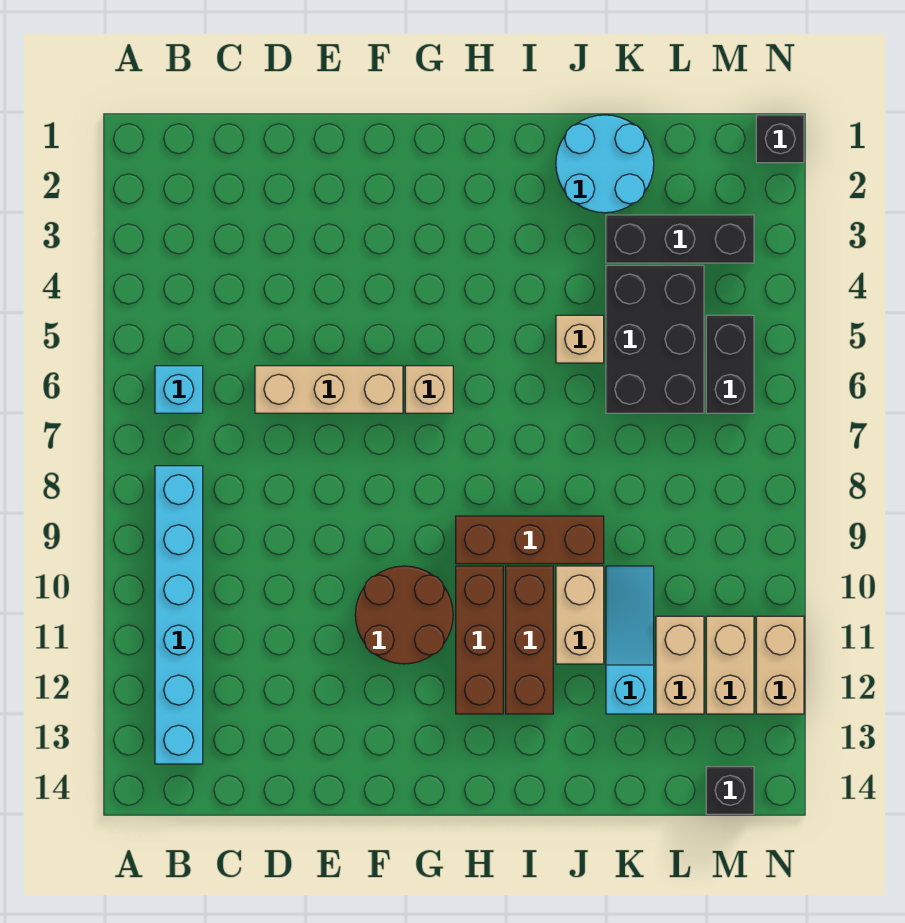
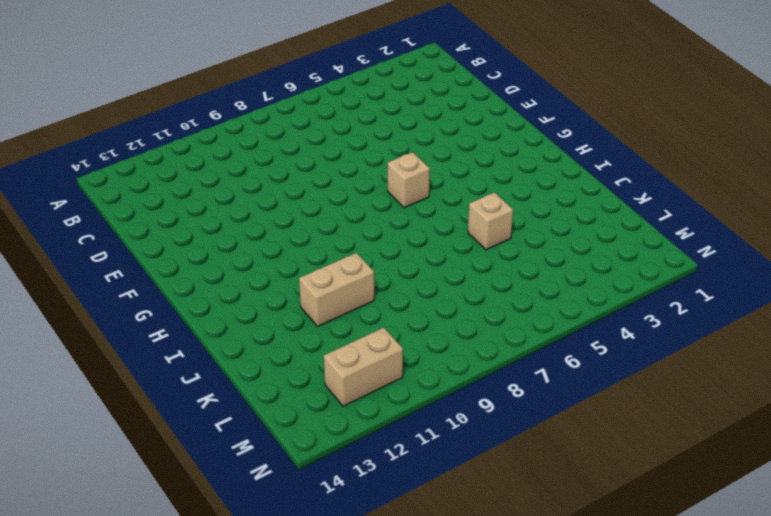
none -> cyan brick B6 level 1
none -> cyan brick B8:B13 level 1
none -> tan brick D6:F6 level 1

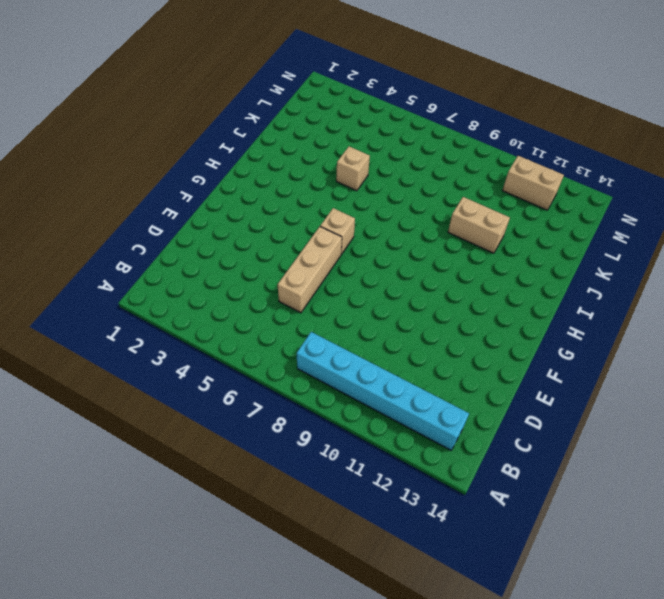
none -> cyan brick B6 level 1
none -> brown round brick F10:G11 level 1
none -> brown brick H9:J9 level 1

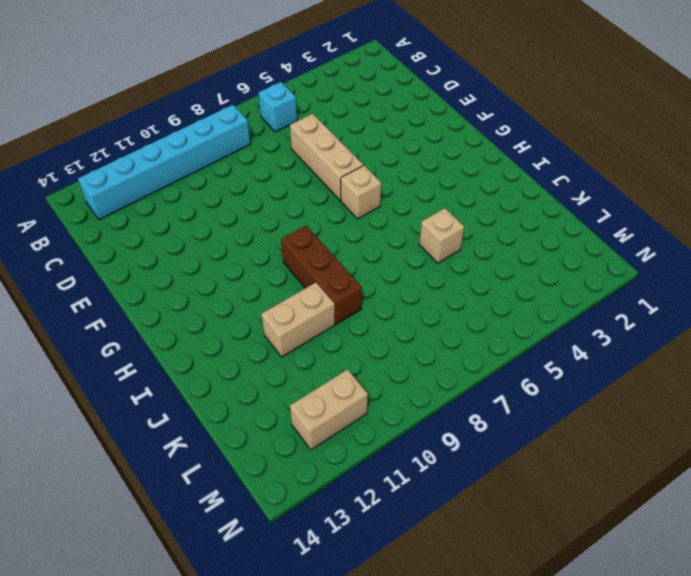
none -> brown round brick F10:G11 level 1
none -> brown brick H10:H12 level 1
none -> brown brick I10:I12 level 1

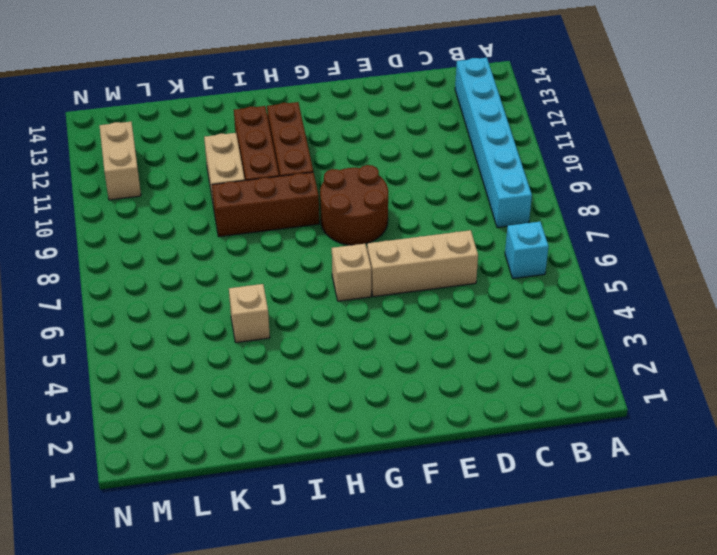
brown round brick F8:G9 level 1 -> brown round brick F10:G11 level 1
none -> cyan round brick J1:K2 level 1
none -> black brick K3:M3 level 1
none -> black brick K4:L6 level 1

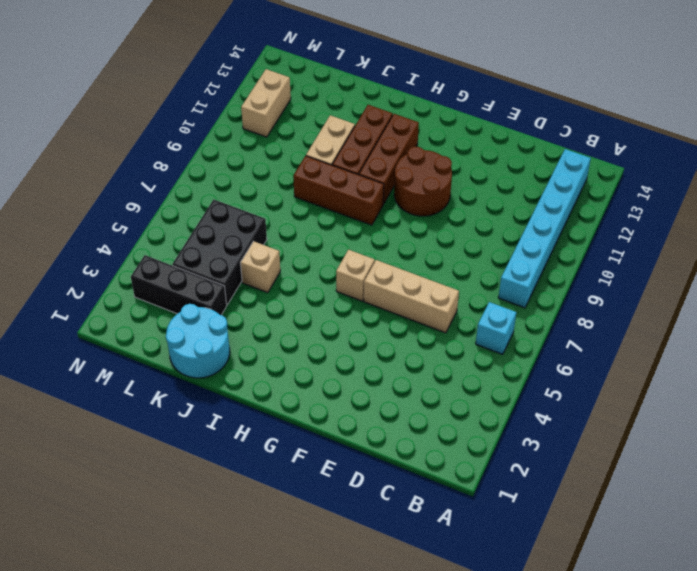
none -> cyan slope K10:K12 level 1 top 12
none -> tan brick L11:L12 level 1
none -> black brick M5:M6 level 1

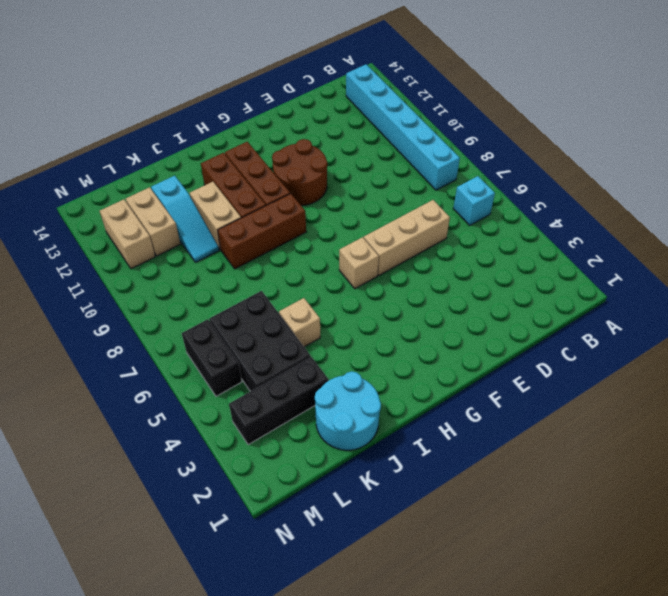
none -> black brick M14 level 1
none -> black brick N1 level 1
none -> tan brick N11:N12 level 1

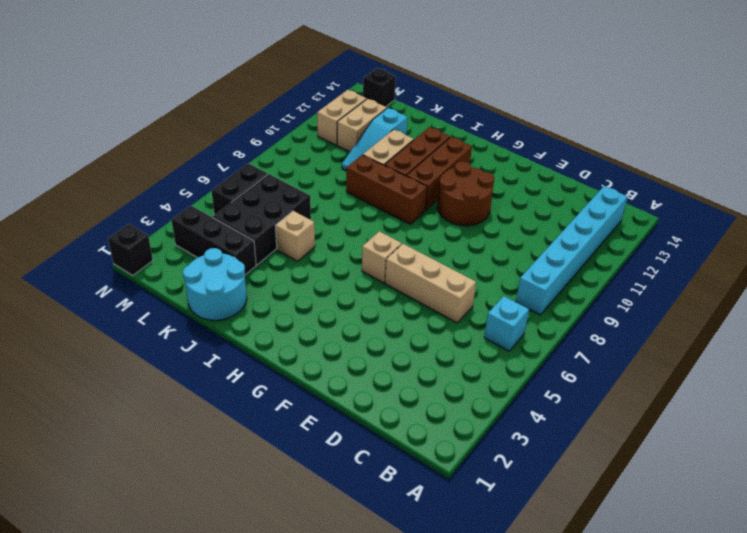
none -> tan brick N11:N12 level 1

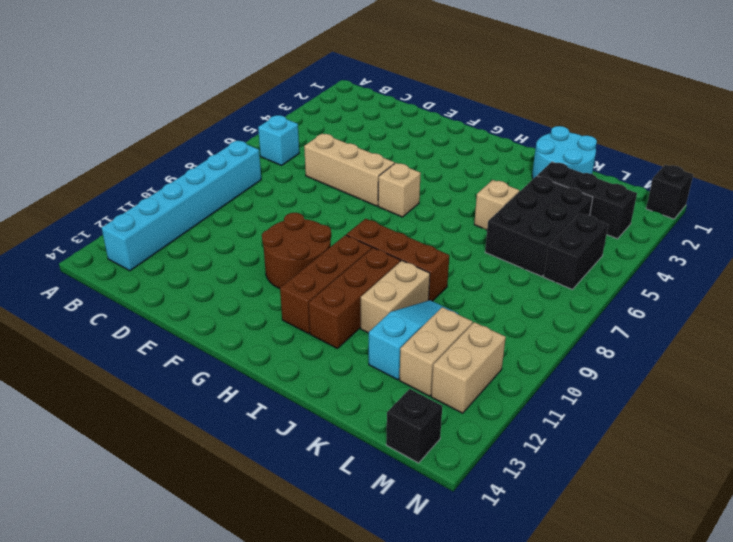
none -> tan brick N11:N12 level 1

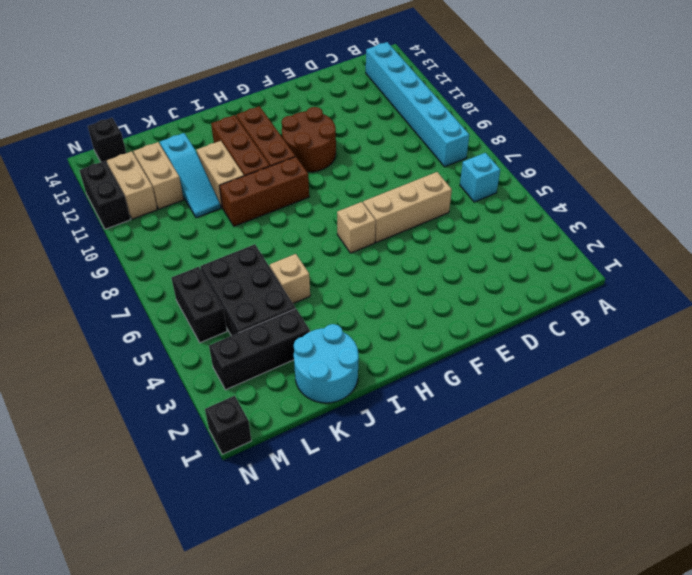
black brick N11:N12 level 1 -> tan brick N11:N12 level 1

